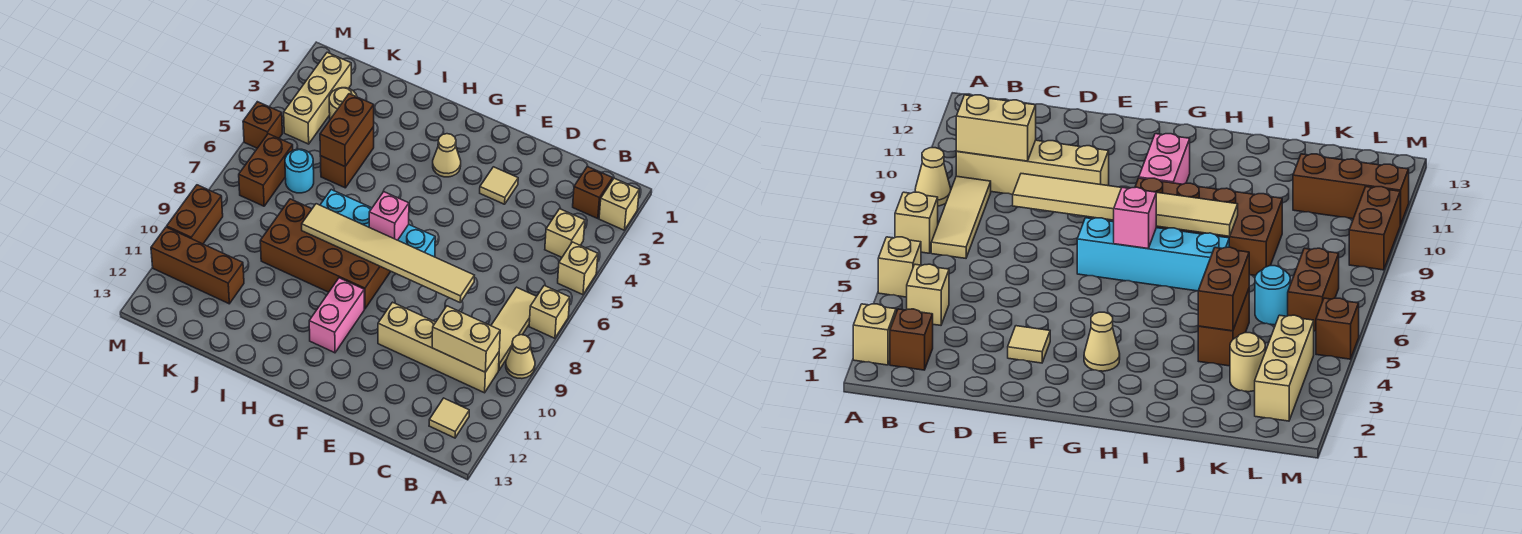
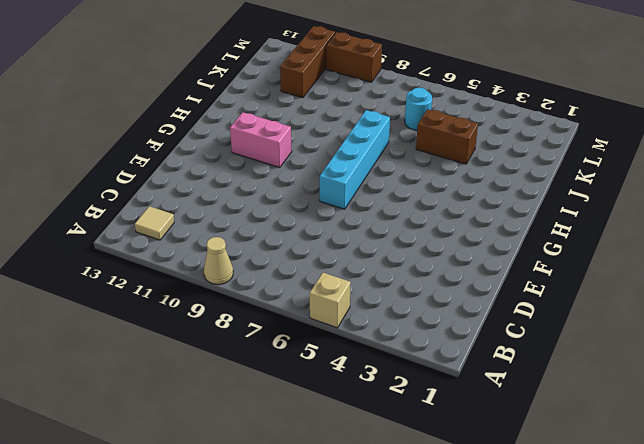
none -> tan brick A2 level 1
none -> tan brick A7 level 1
none -> brown brick B2 level 1

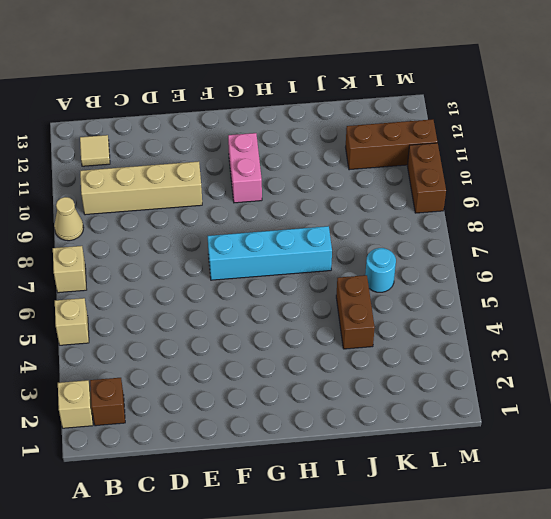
none -> tan brick B4 level 1
none -> tan tile B7:B9 level 1
none -> tan tile E3 level 1

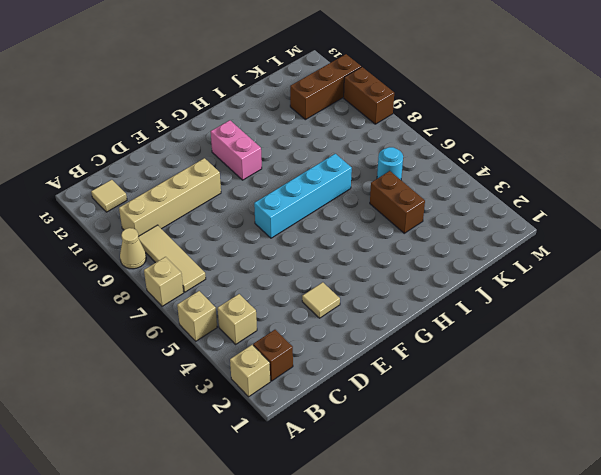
none -> tan cone G3 level 1
none -> brown brick G8:J9 level 1
none -> tan round brick K3 level 1

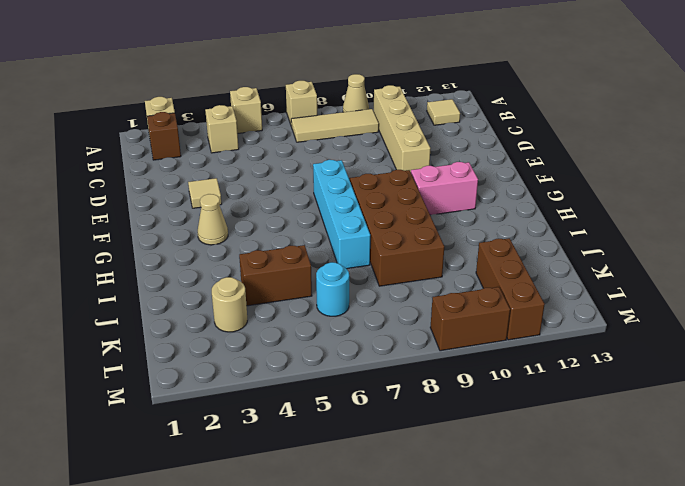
none -> tan brick L2:L4 level 1
none -> brown brick L6:L7 level 1
none -> brown brick M5 level 1

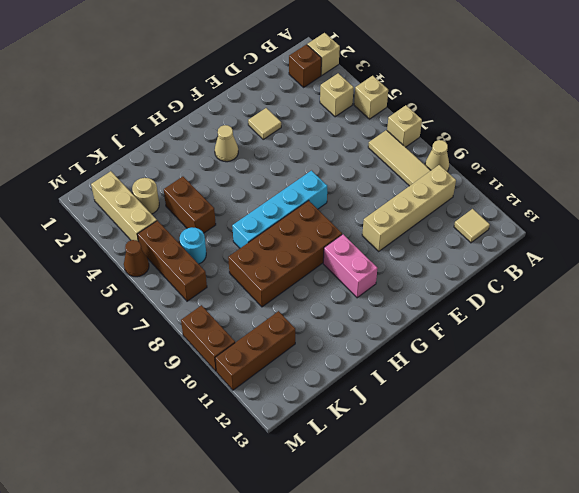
brown brick L5:L7 level 1 -> brown brick L6:L7 level 1
brown cone M5 level 1 -> brown brick M5 level 1
none -> tan brick B10:C10 level 2
none -> tan tile D8:I8 level 2
none -> pink brick G7 level 2

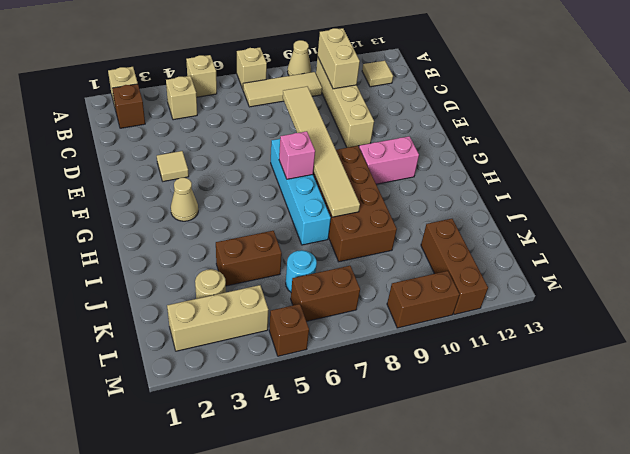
none -> brown brick J4:J5 level 2

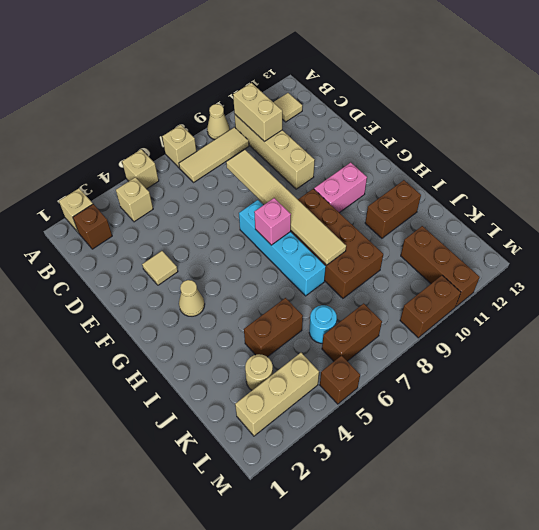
brown brick I11:I12 level 1 -> brown brick J4:J5 level 2

